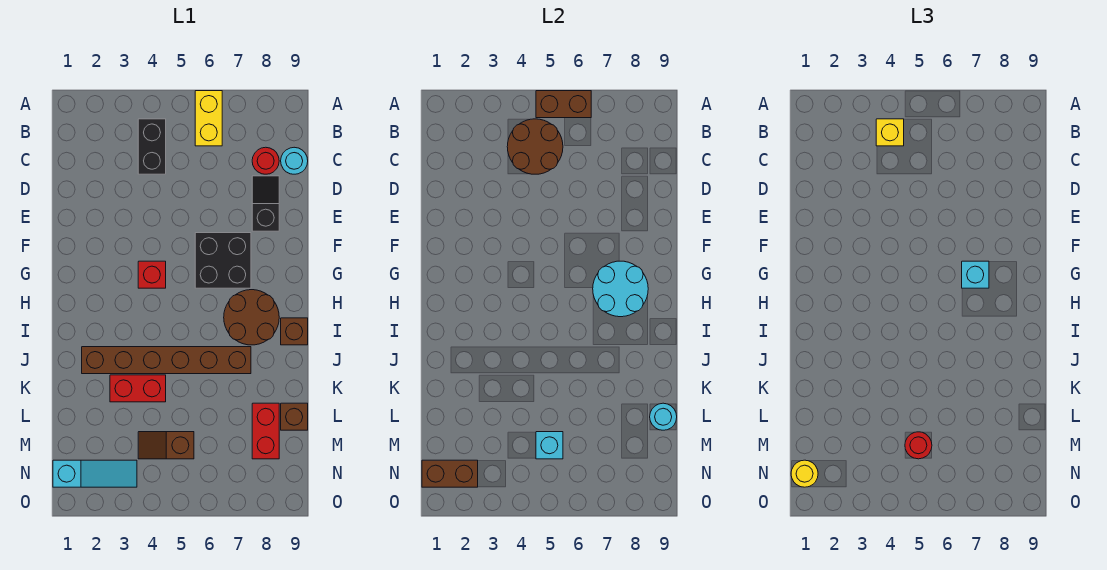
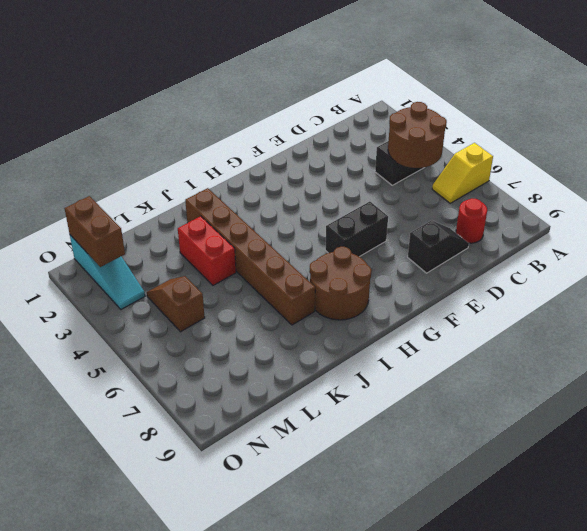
yellow slope A6:B6 level 1 top A -> yellow brick A6:B6 level 1
black brick F6:G6 level 1 -> black brick F6:G7 level 1
none -> cyan round brick C9 level 1
none -> red brick G4 level 1
none -> brown brick I9 level 1

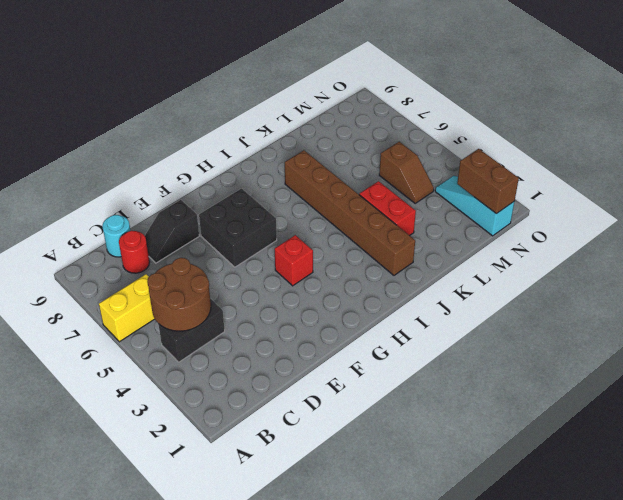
none -> brown round brick H7:I8 level 1
none -> brown brick I9 level 1
none -> red brick L8:M8 level 1

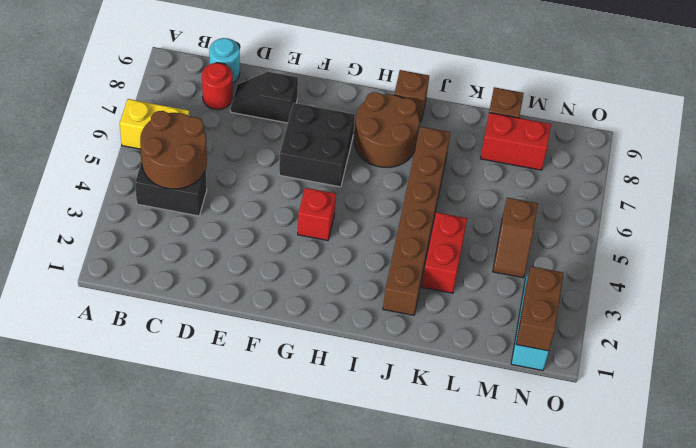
none -> brown brick A5:A6 level 2
none -> cyan round brick G7:H8 level 2
none -> cyan round brick L9 level 2

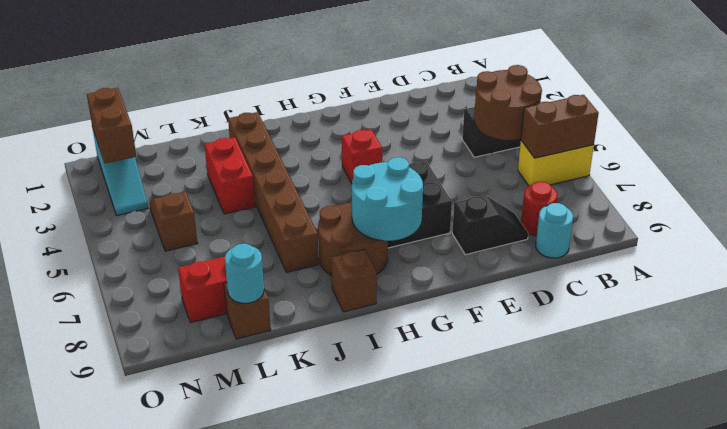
brown brick A6:B6 level 2 -> brown brick A5:A6 level 2
none -> cyan brick M5 level 2
none -> yellow brick B4 level 3
none -> cyan brick G7 level 3

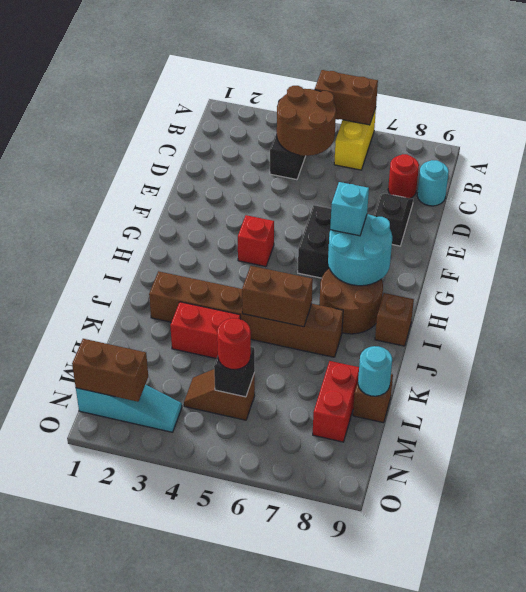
brown brick J5:J6 level 2 -> none
black brick M5 level 2 -> cyan brick M5 level 2
none -> yellow brick B4 level 3
none -> yellow round brick N1 level 3

